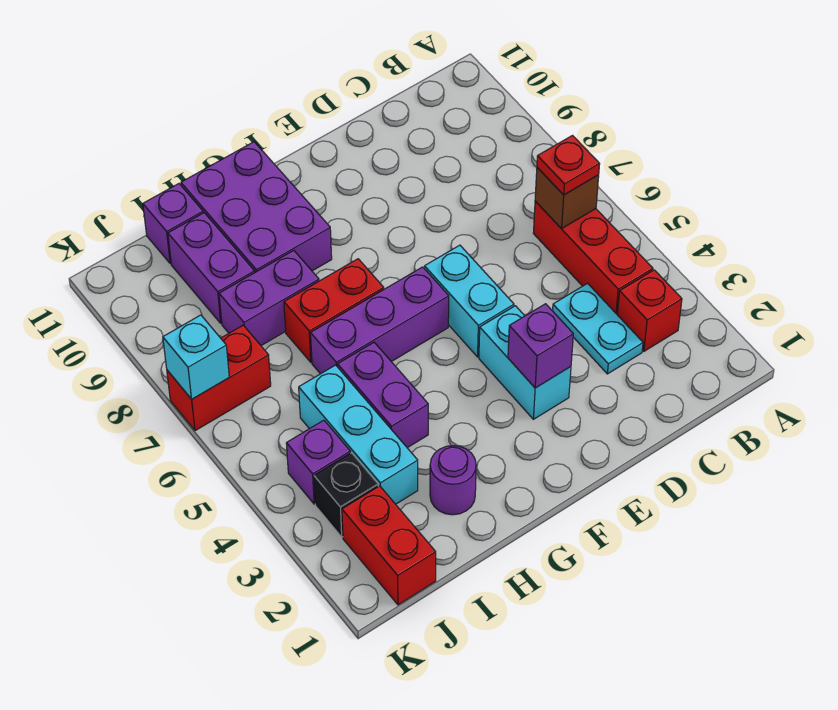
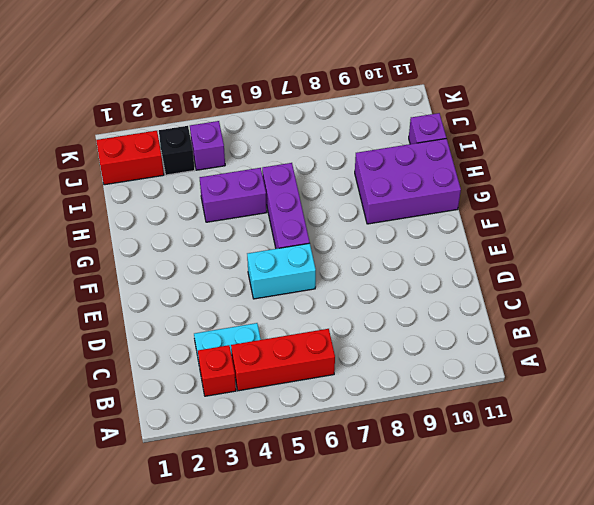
none -> cyan brick E3:E4 level 1
none -> red brick G7:H7 level 1
none -> purple round brick H2 level 1

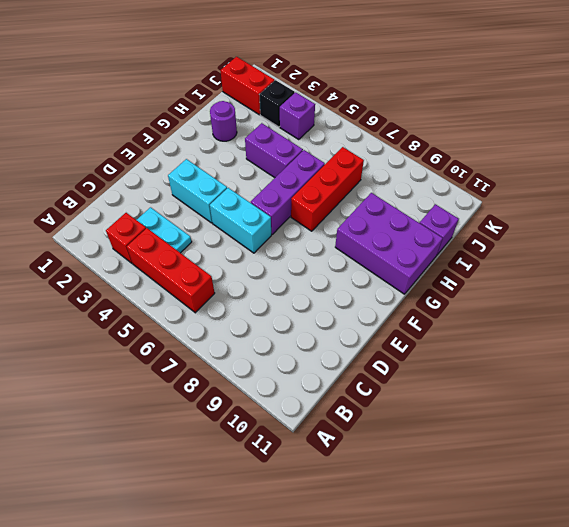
red brick G7:I7 level 1 -> red brick G7:H7 level 1
none -> purple brick H8:I8 level 1
none -> cyan brick I3:I5 level 1
none -> purple brick I9:I10 level 1

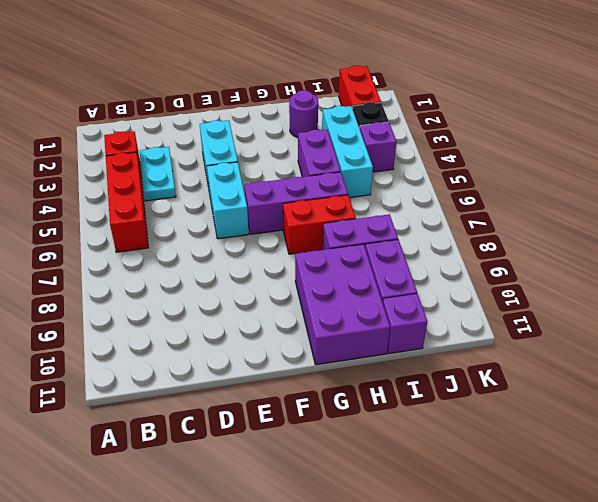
none -> red brick J7:K7 level 1
none -> brown brick B6 level 2
none -> purple brick E3 level 2

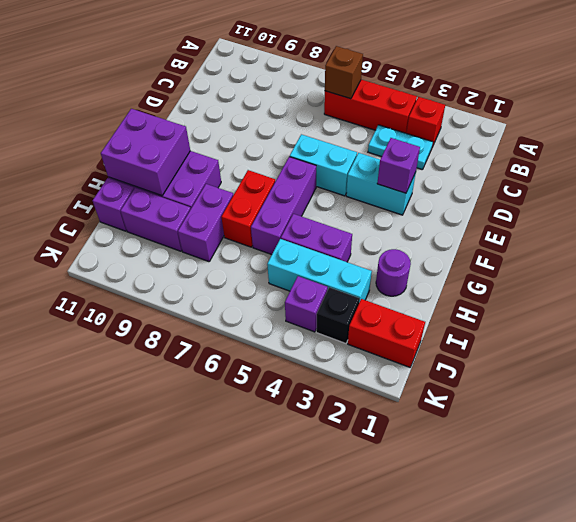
purple brick G10:H11 level 2 -> none
none -> red brick J7:K7 level 1
none -> cyan brick K7 level 2
none -> red plate B6 level 3

